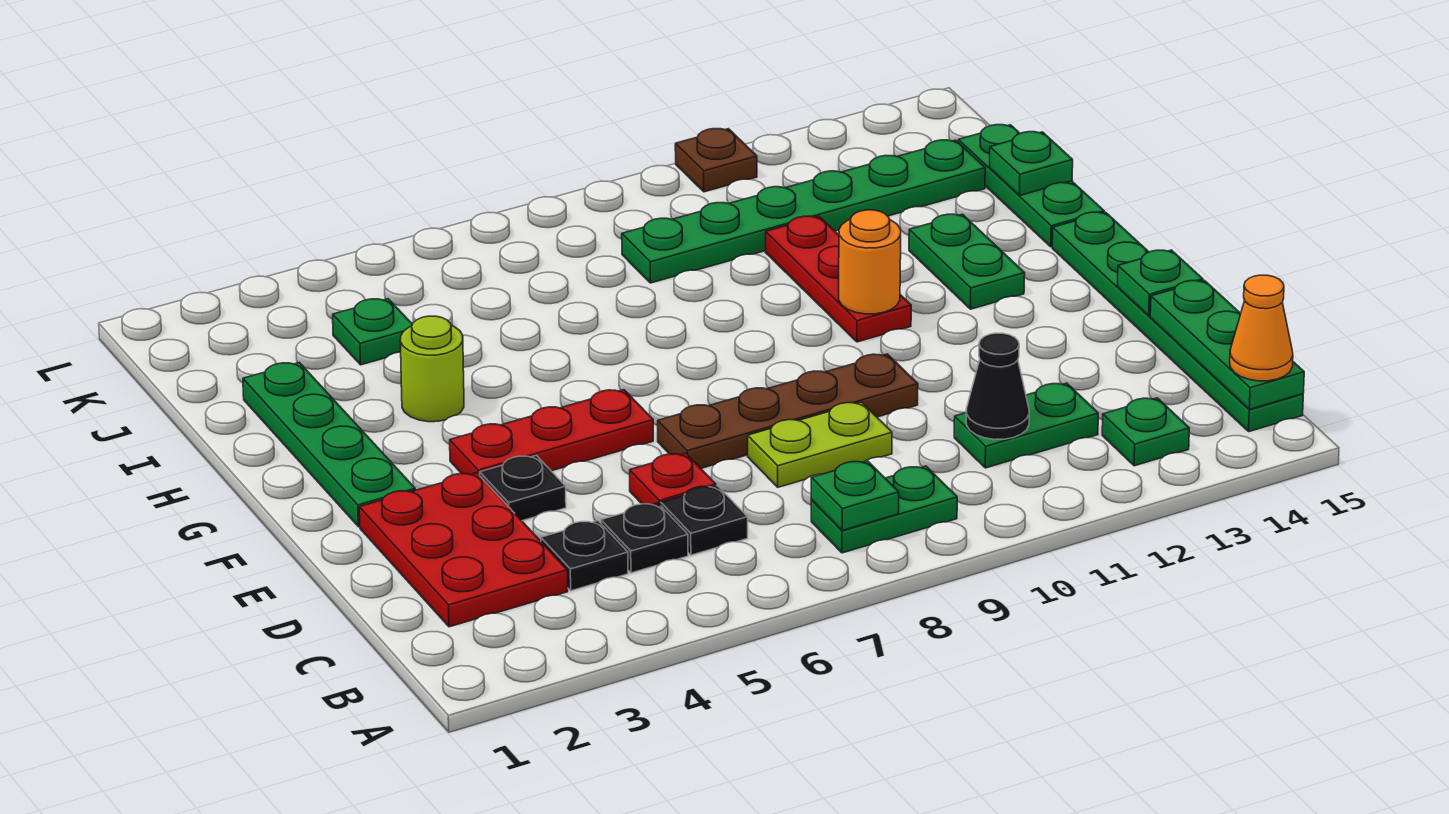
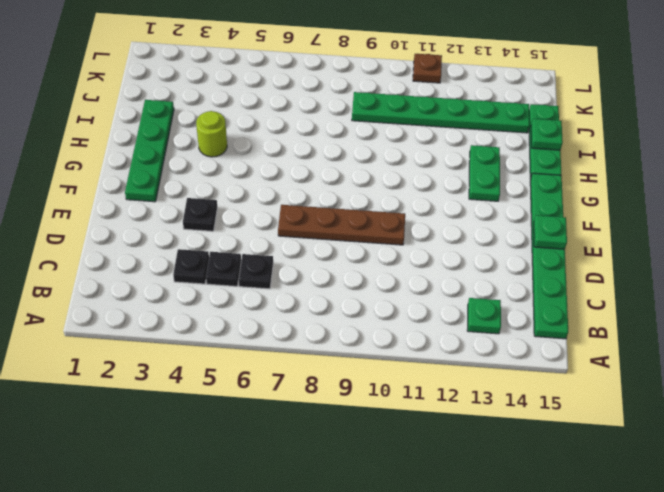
none -> green plate B8:B9 level 1
none -> red plate C2:E3 level 1
none -> green plate C11:C12 level 1

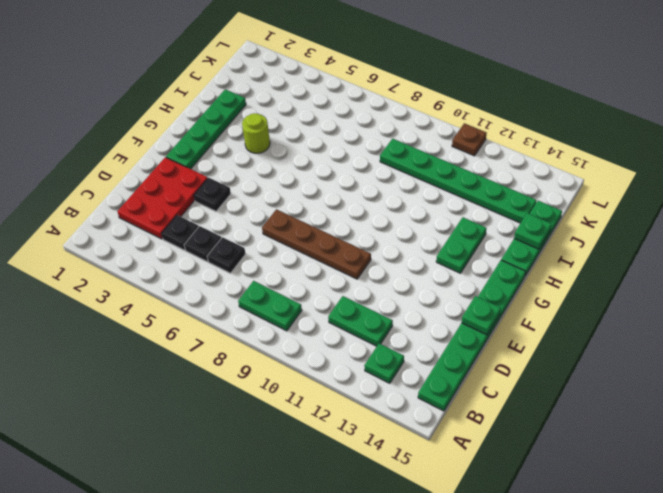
none -> red plate D6 level 1
none -> lime plate D8:D9 level 1
none -> red plate F4:F6 level 1

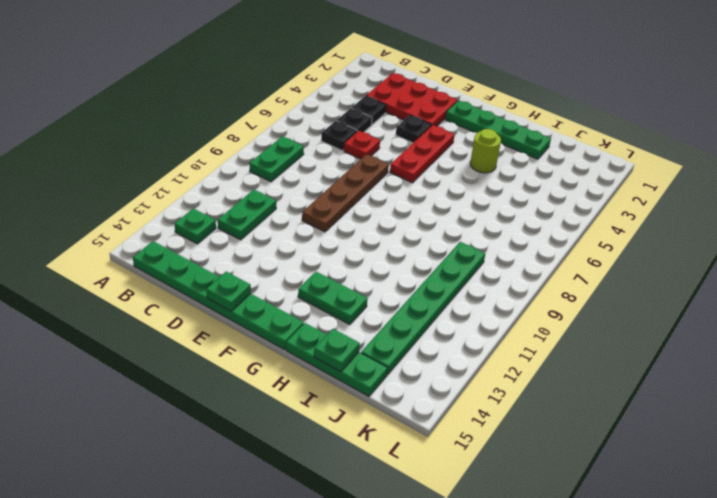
none -> lime plate D8:D9 level 1
none -> red plate G11:I11 level 1
none -> green plate J4 level 1

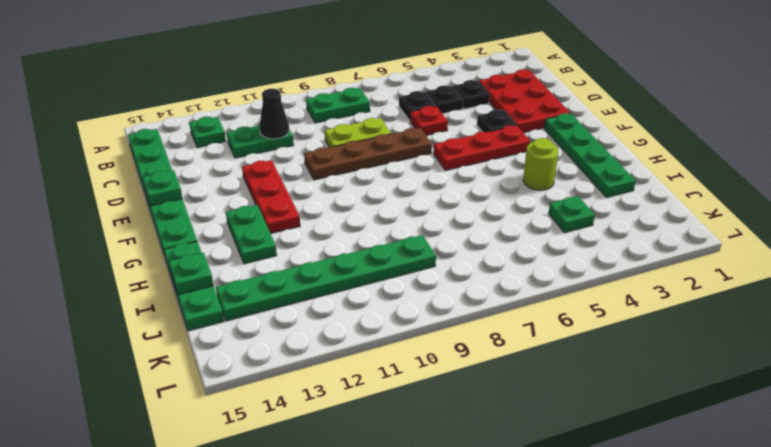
red plate E12:G12 level 1 -> red plate G11:I11 level 1
none -> brown plate L11 level 1
none -> green plate B8 level 2
none -> green plate B15:D15 level 2

